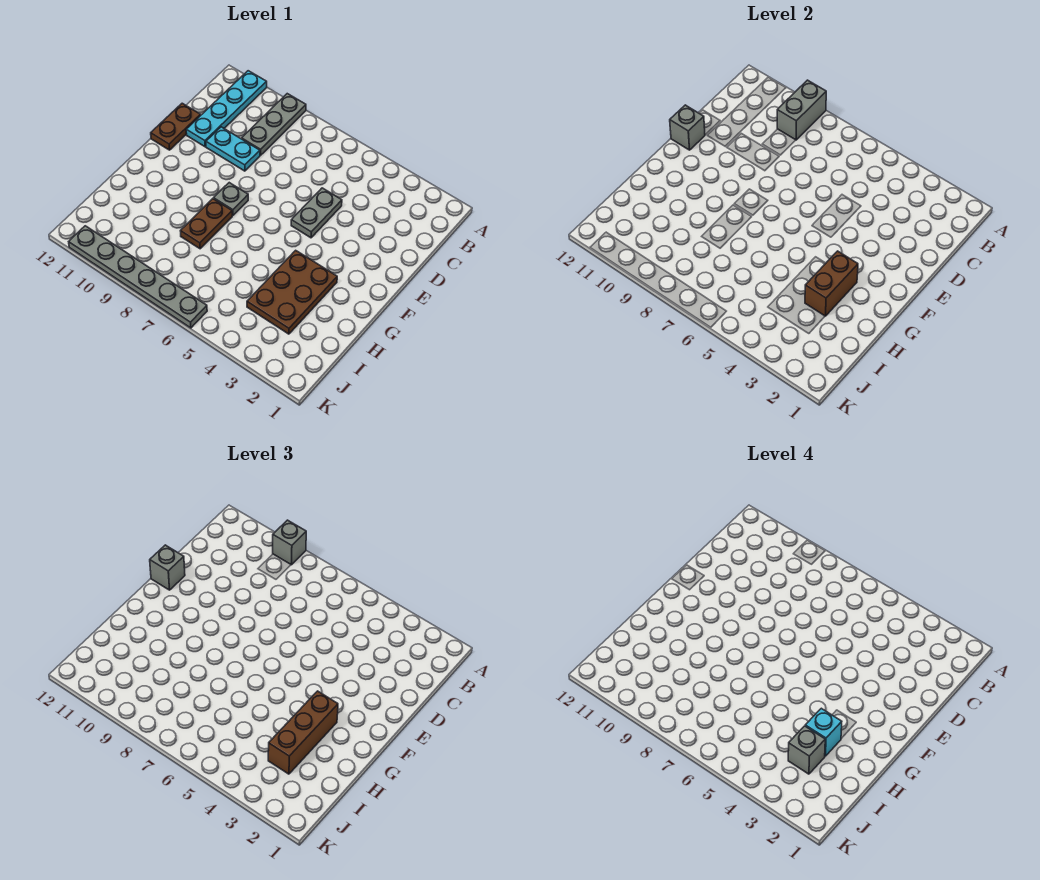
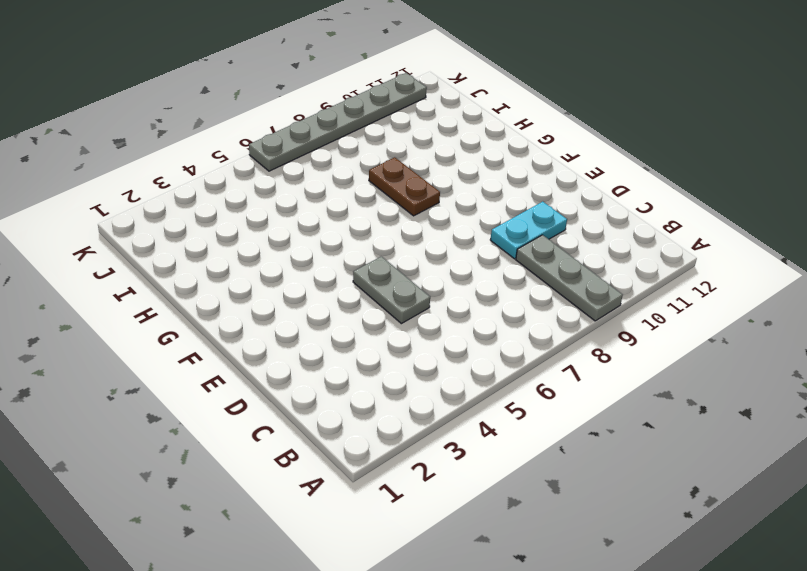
none -> cyan plate A11:D11 level 1
none -> brown plate D12:E12 level 1
none -> grey plate F8 level 1

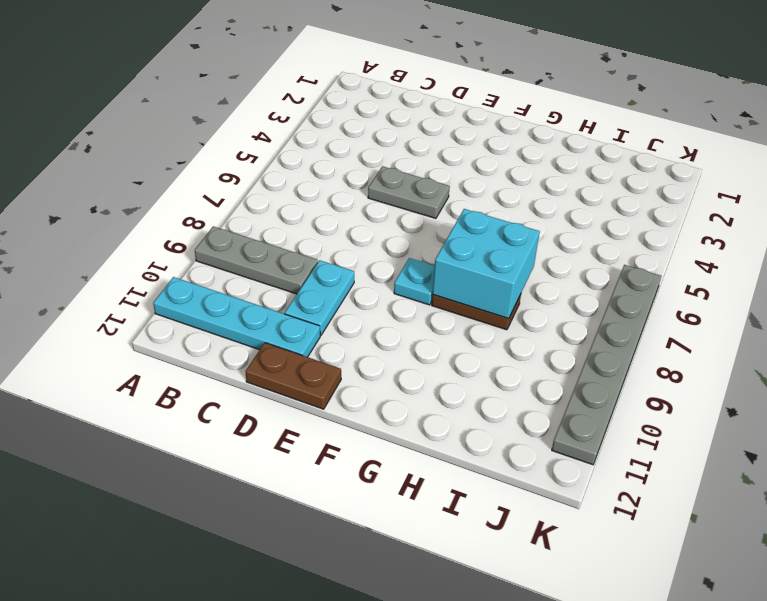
cyan plate F8 level 1 -> grey plate F8 level 1
cyan brick G7:H8 level 2 -> none
none -> brown plate G3:I4 level 1
none -> grey brick A9:B9 level 2
none -> grey brick E12 level 2

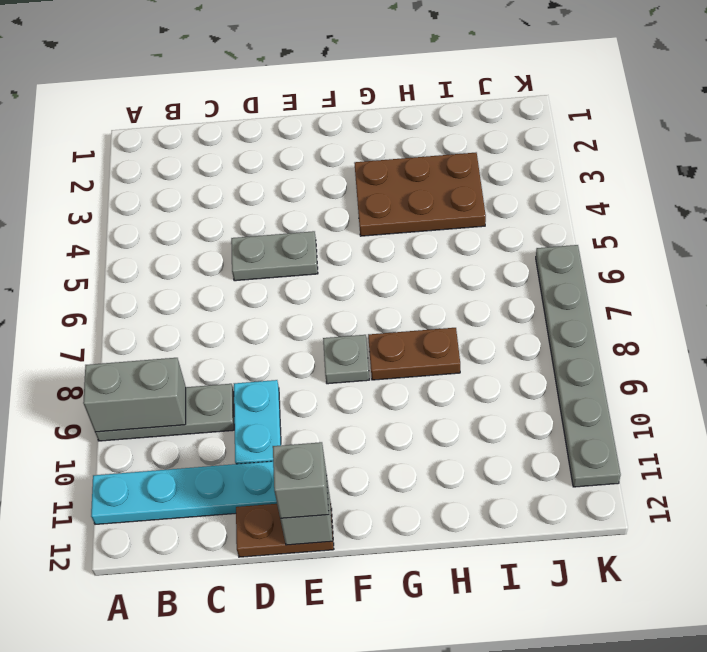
none -> brown brick G3:H3 level 2
none -> grey brick A9 level 3
none -> brown brick G3:I3 level 3

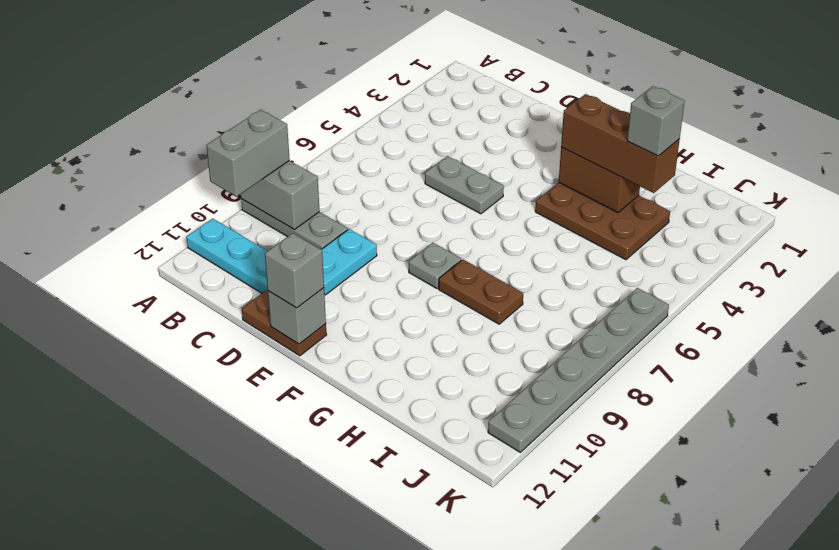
grey brick A9:A10 level 3 -> grey brick A9 level 3
none -> cyan brick H3 level 4

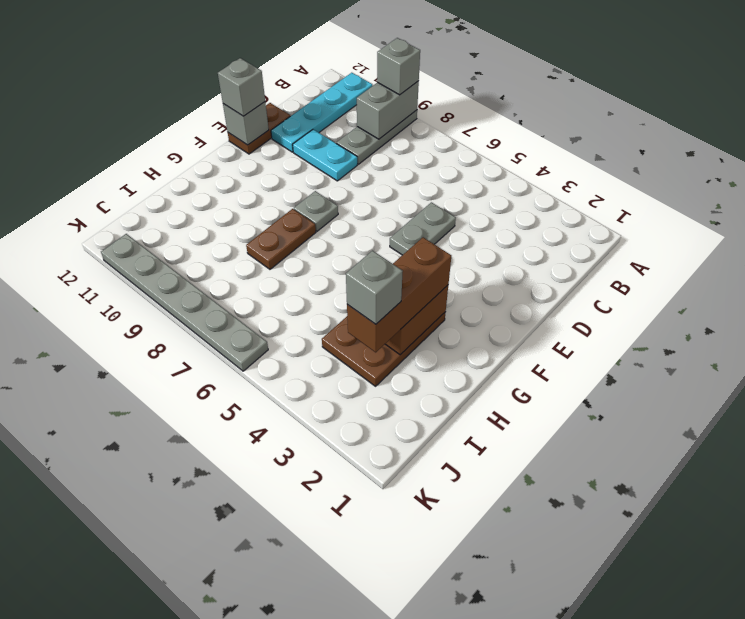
none -> cyan brick H3 level 4

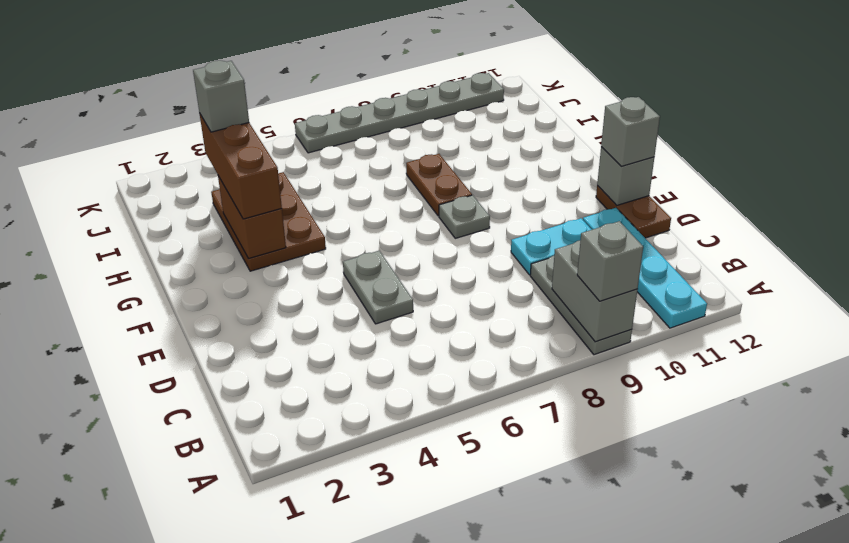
none -> cyan brick H3 level 4

